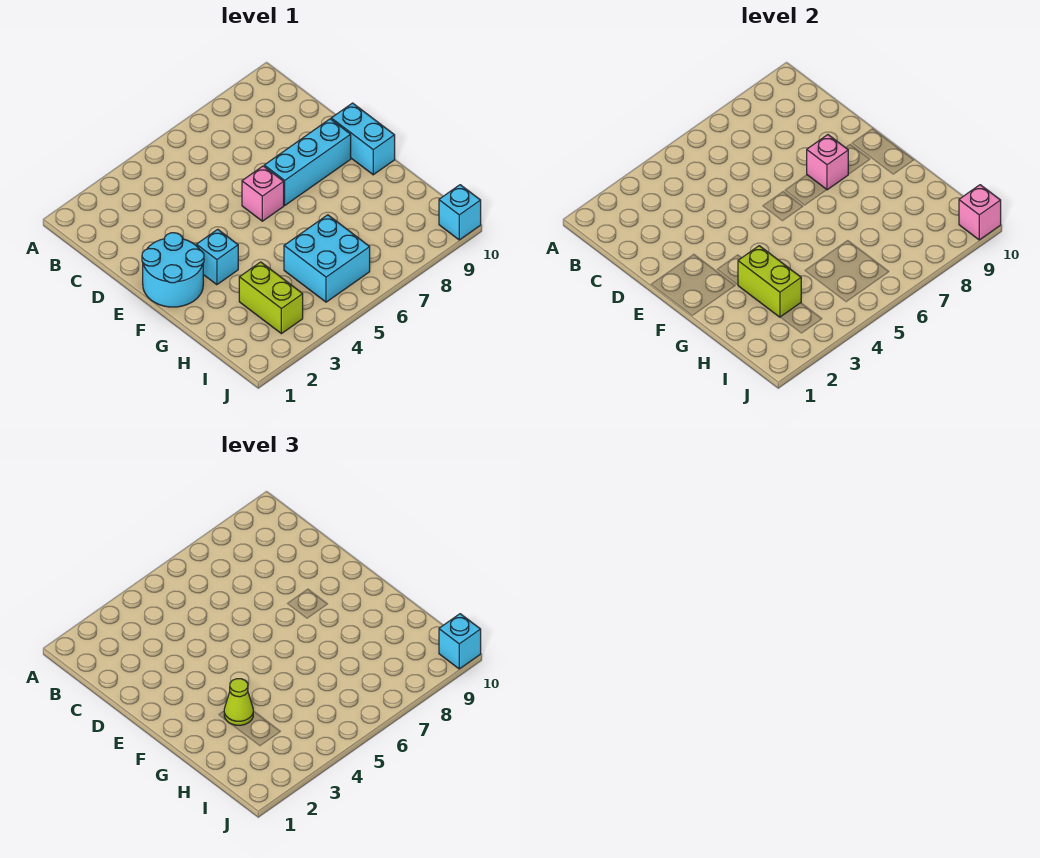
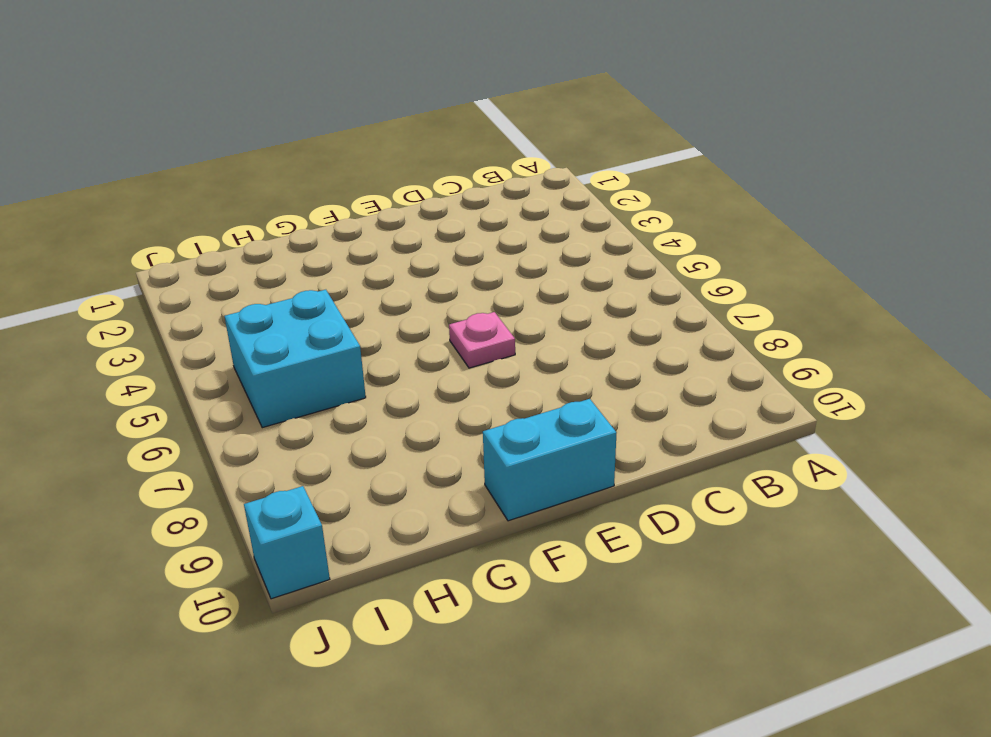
pink plate E6 level 1 -> pink brick E6 level 1
none -> cyan round brick E1:F2 level 1
none -> cyan brick E7:E9 level 1
none -> cyan brick F3 level 1

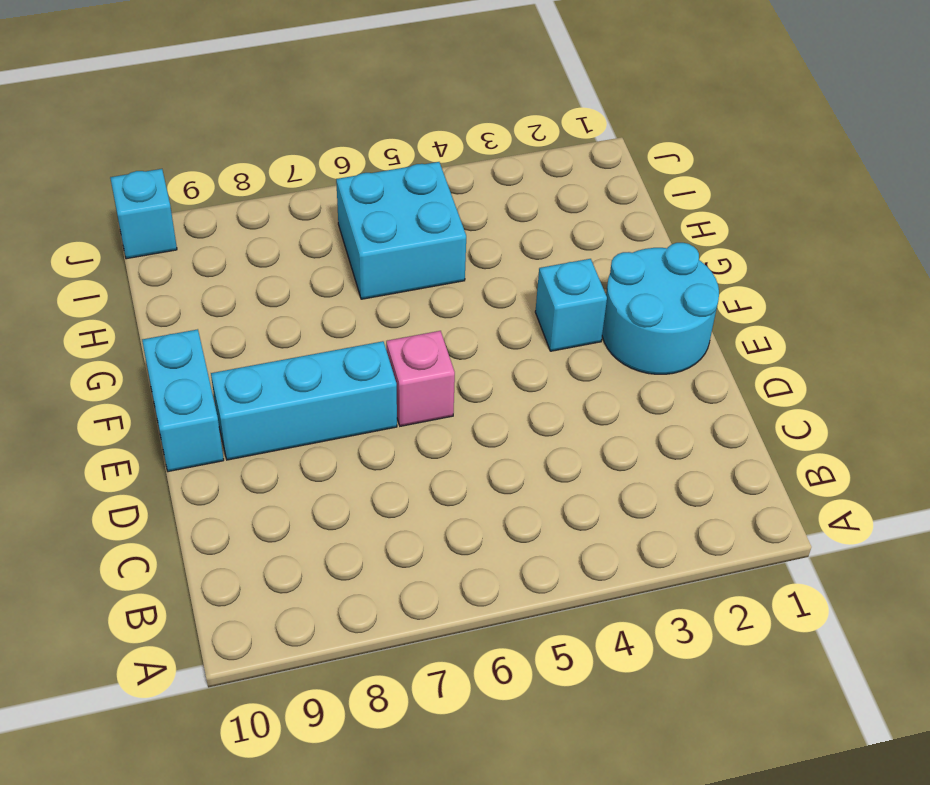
none -> lime brick H3:I3 level 1
none -> pink brick E8 level 2
none -> lime brick G3:H3 level 2

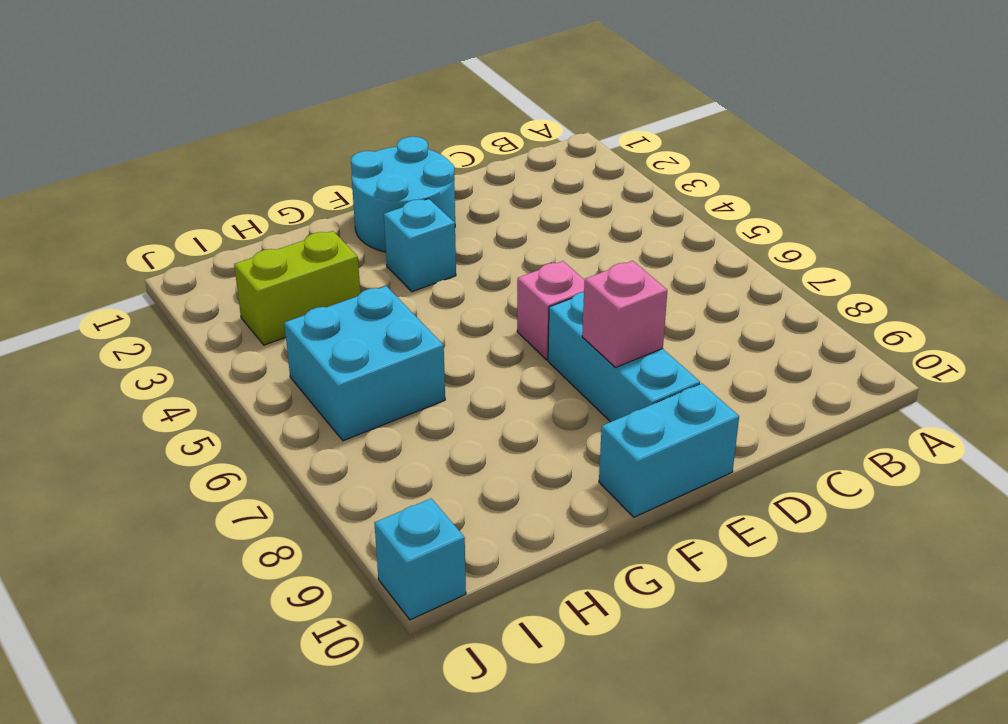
none -> lime brick G3:H3 level 2
none -> pink brick J10 level 2
none -> lime cone G3 level 3

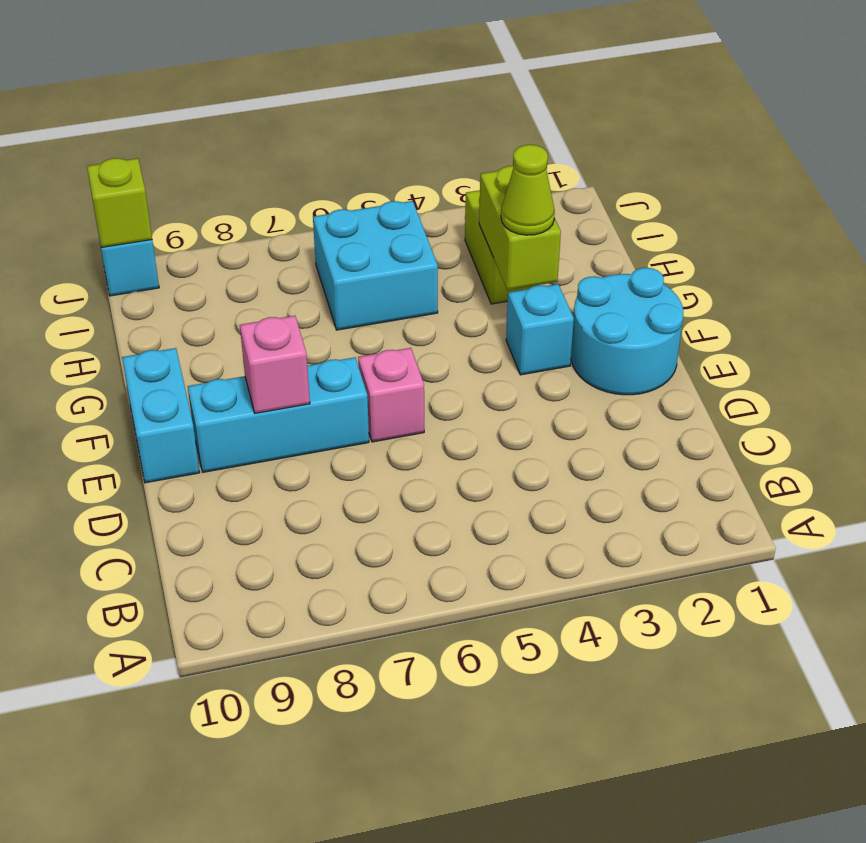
lime brick J10 level 2 -> pink brick J10 level 2
none -> cyan brick J10 level 3

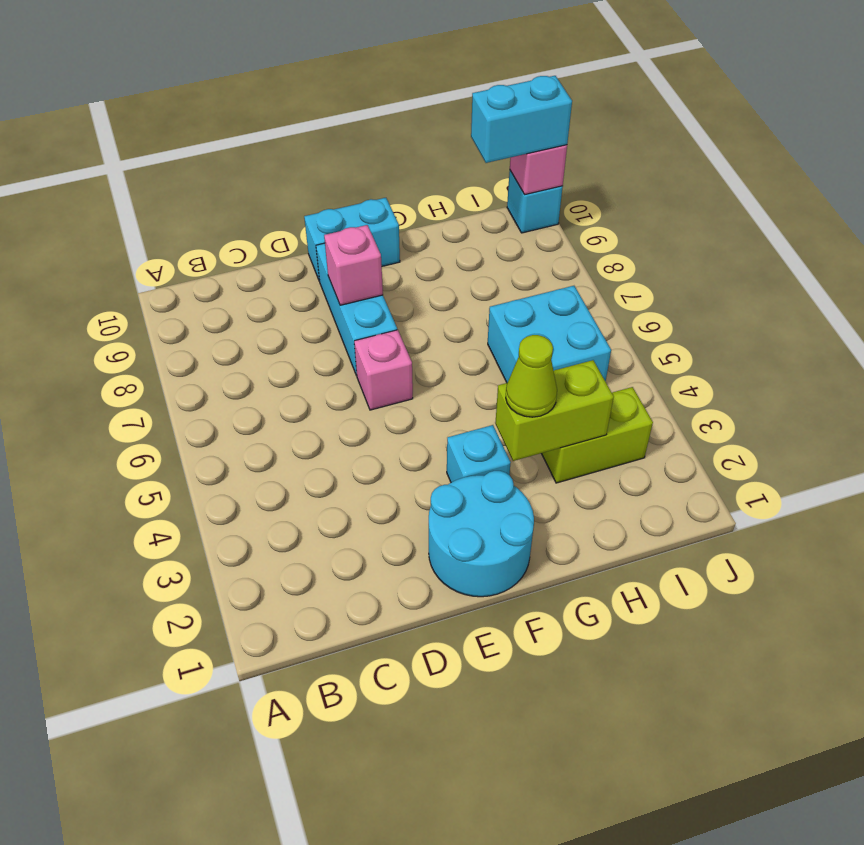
cyan brick I10:J10 level 3 -> cyan brick J10 level 3

